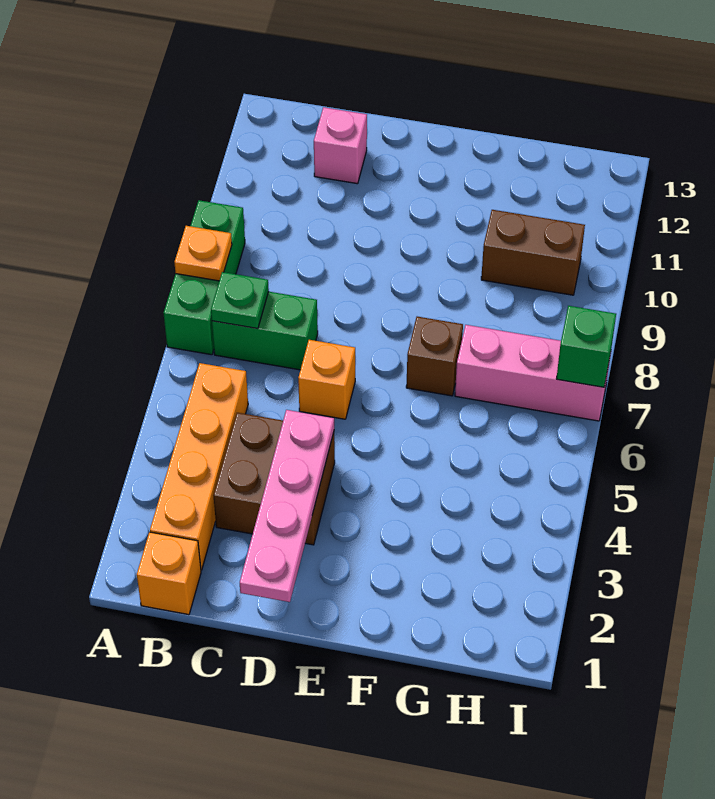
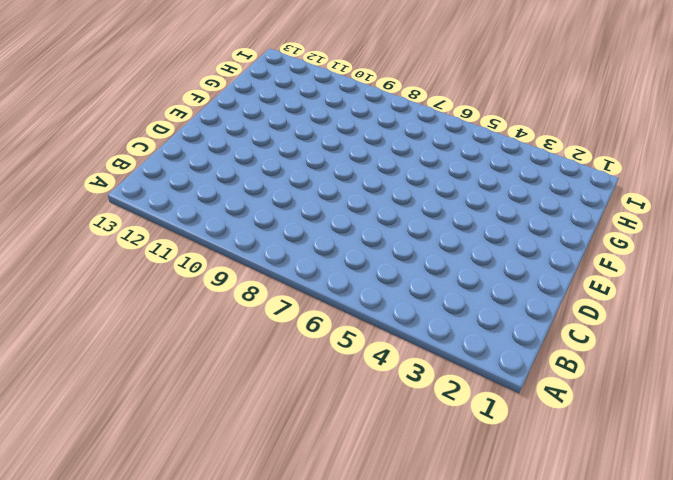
none -> green brick A7:A9 level 1
none -> orange brick B1 level 1
none -> orange brick B2:B5 level 1

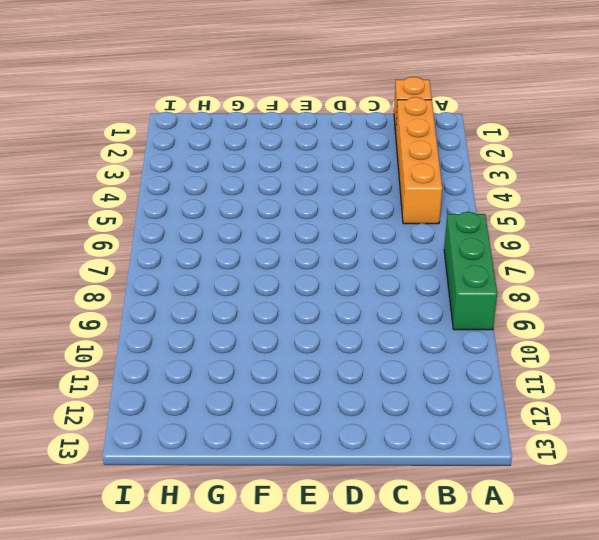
none -> green brick B7:C7 level 1
none -> brown brick C3:D4 level 1
none -> pink brick C12 level 1

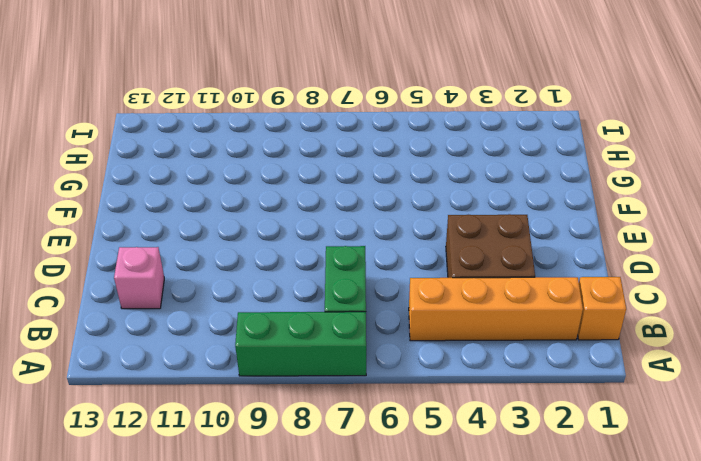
none -> orange brick D6 level 1
none -> brown brick F7 level 1
none -> pink brick G7:I7 level 1

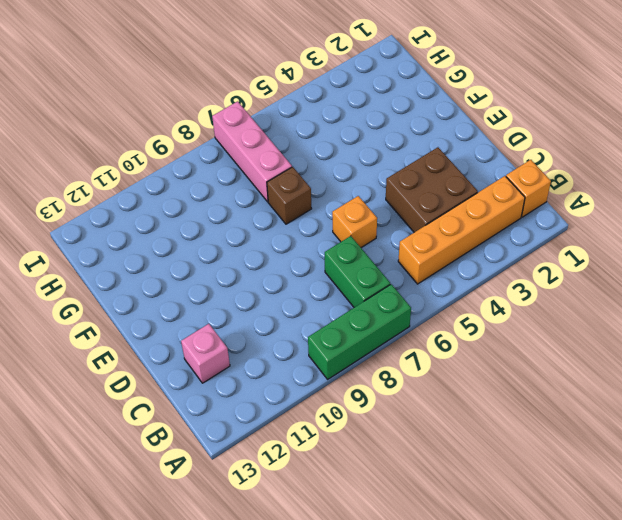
none -> brown brick G10:H10 level 1
none -> orange plate A8 level 2
none -> green plate B7 level 2

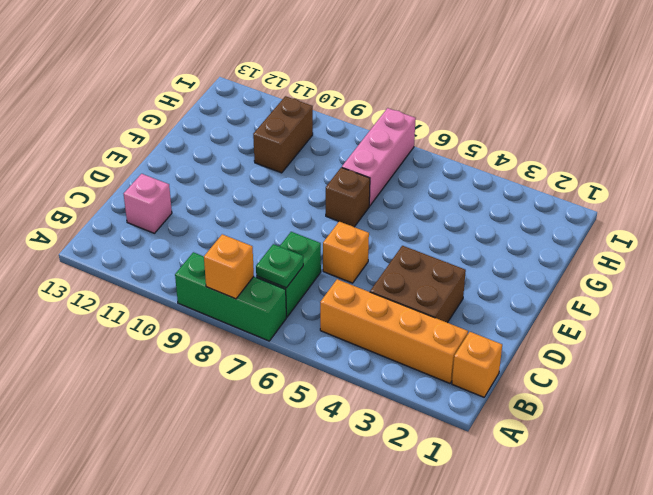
orange brick A8 level 2 -> orange plate A8 level 2
none -> pink plate D1:D4 level 2
none -> green brick I7 level 2

